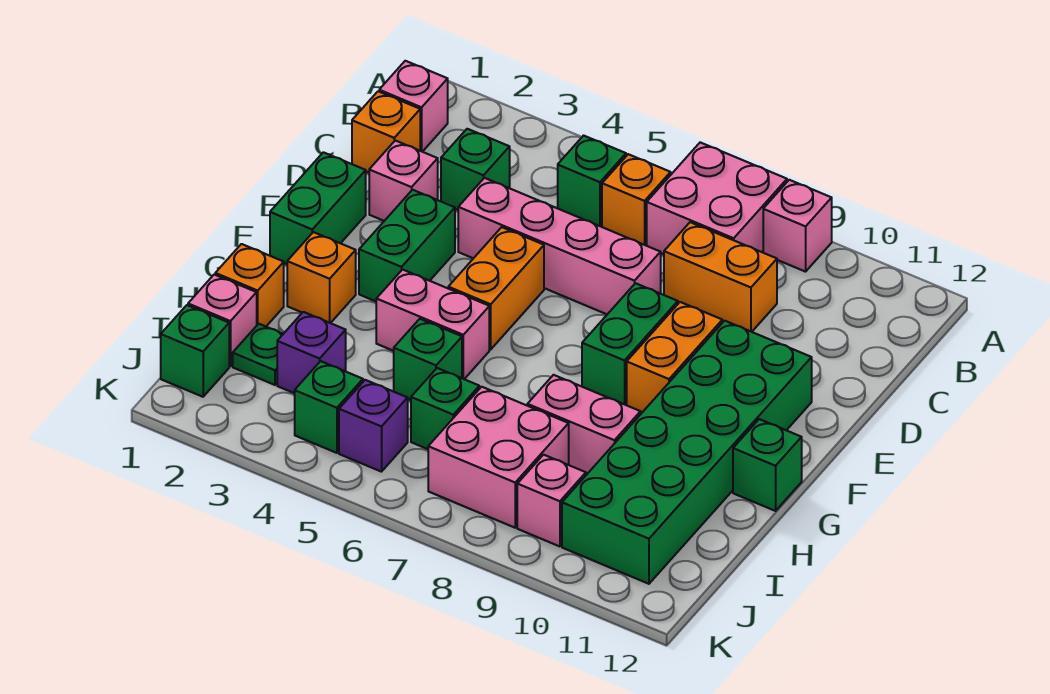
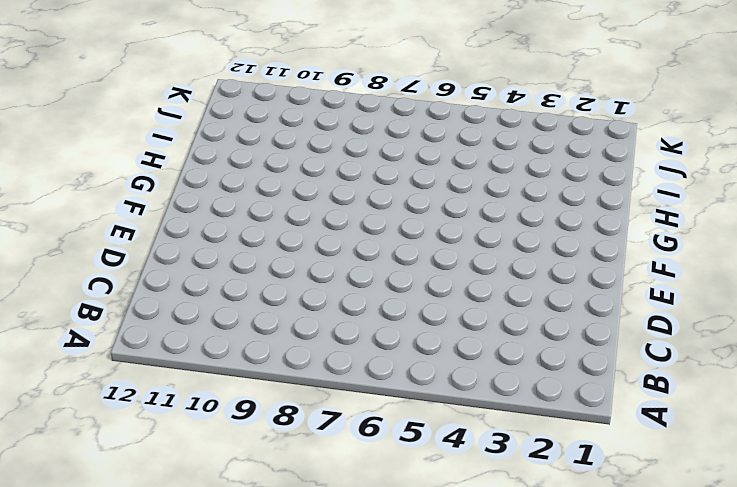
none -> pink brick A7:B8 level 1
none -> pink brick A9 level 1
none -> pink brick B1 level 1
none -> green brick B5 level 1

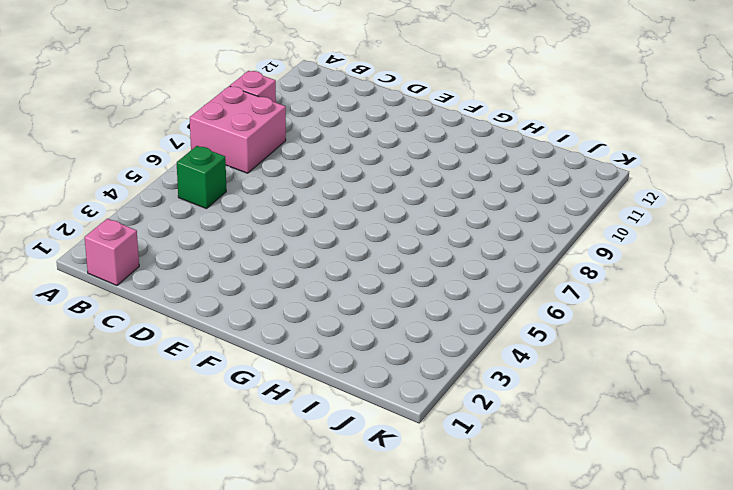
none -> orange brick B6 level 1
none -> orange brick C1 level 1
none -> green brick C3 level 1
none -> orange brick C8:C9 level 1

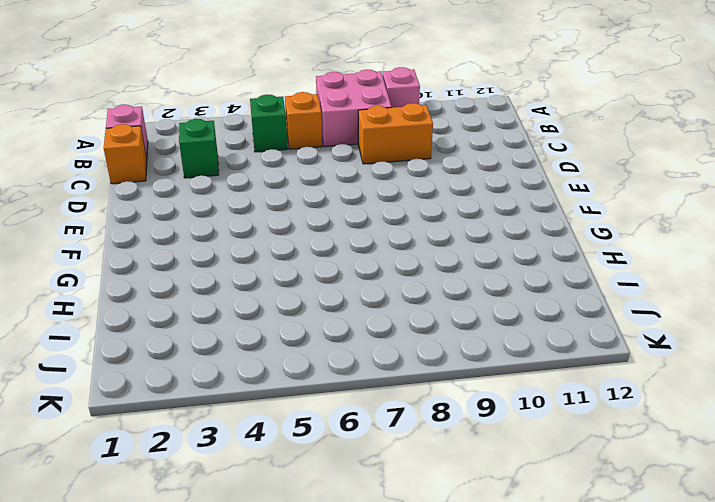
none -> pink brick D2 level 1
none -> pink brick D4:D7 level 1
none -> green brick E1:F1 level 1
none -> green brick E3:F3 level 1

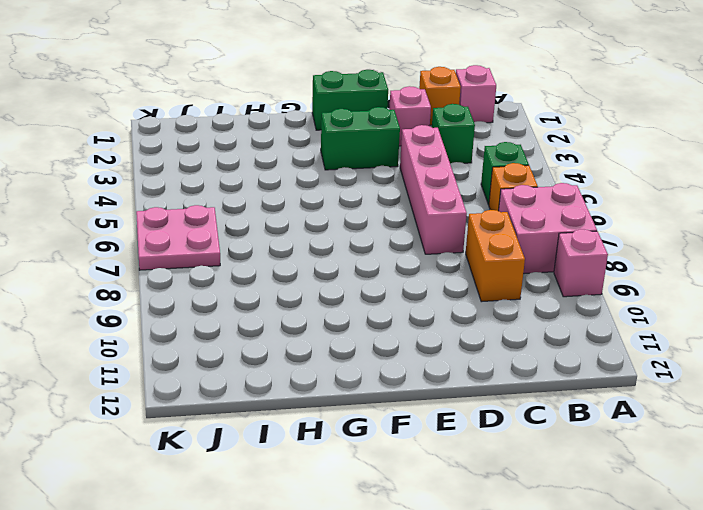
pink plate J6:K7 level 1 -> pink brick I7:J8 level 1
none -> orange brick E5:F5 level 1
none -> green brick E8:F8 level 1
none -> orange brick E9:F9 level 1
none -> green brick E10:J11 level 1

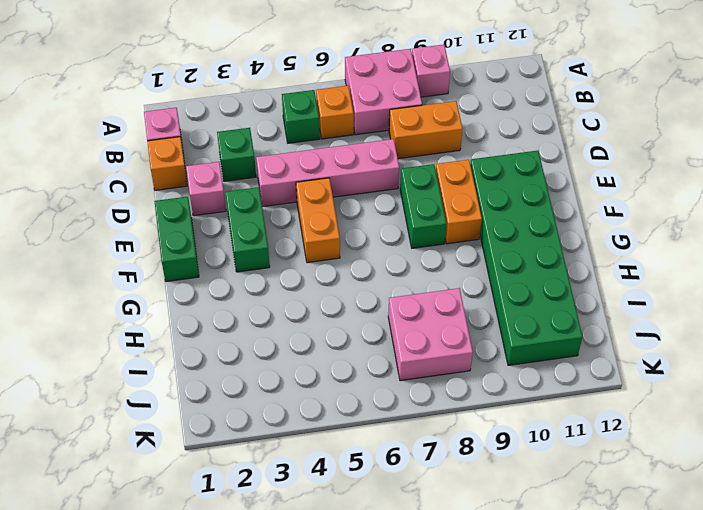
none -> orange brick G2 level 1
none -> pink brick G4:G5 level 1
none -> green brick G12 level 1
none -> orange brick H1 level 1

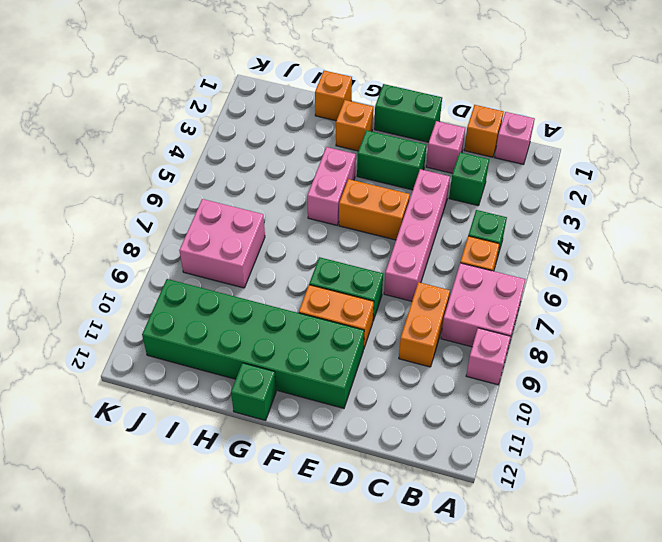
none -> green brick H5 level 1
none -> pink brick H8:H9 level 1
none -> pink brick I1 level 1
none -> green plate I2 level 1

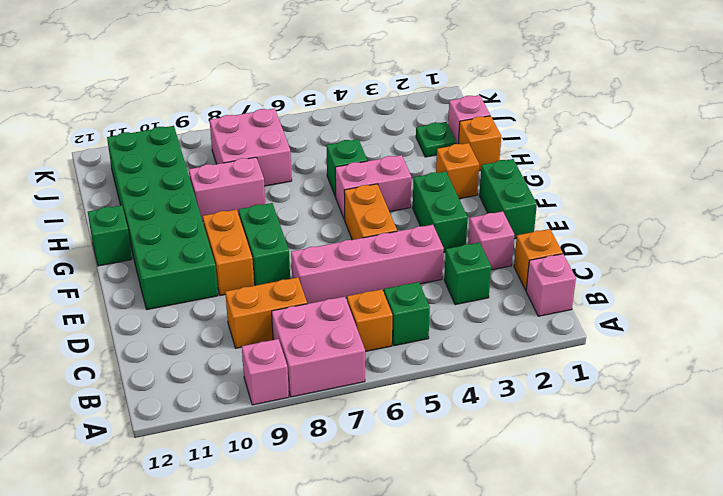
none -> purple brick I3 level 1
none -> green brick I6 level 1
none -> green brick J1 level 1
none -> green brick J4 level 1

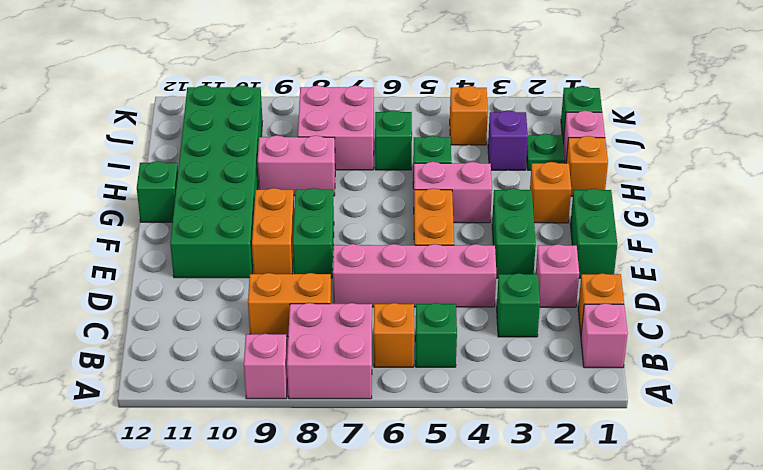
orange brick J4 level 1 -> green brick J4 level 1
none -> purple brick J5 level 1
none -> pink brick J9 level 1

